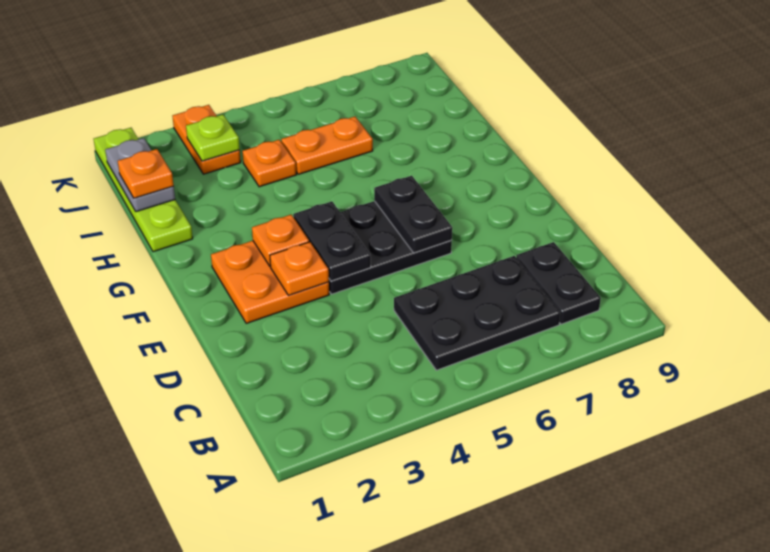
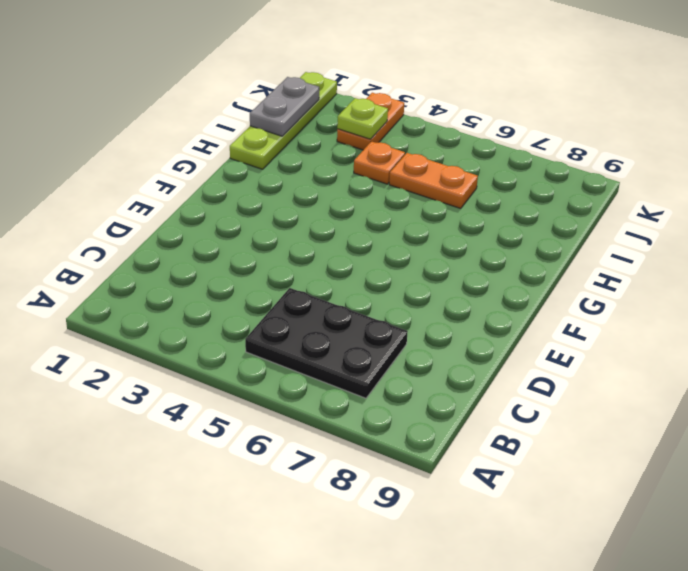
none -> black plate B8:C8 level 1
none -> orange plate E2:F3 level 1
none -> black plate E4:F6 level 1

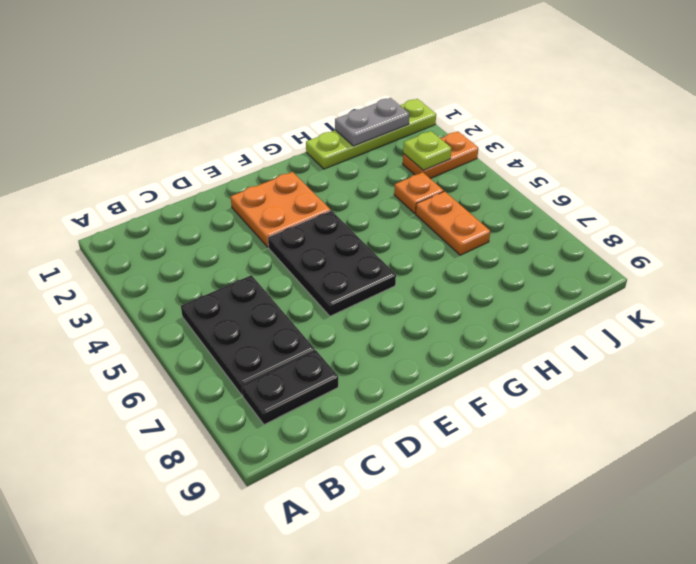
none -> orange plate E3 level 2
none -> black plate E4:F4 level 2
none -> black plate E6:F6 level 2

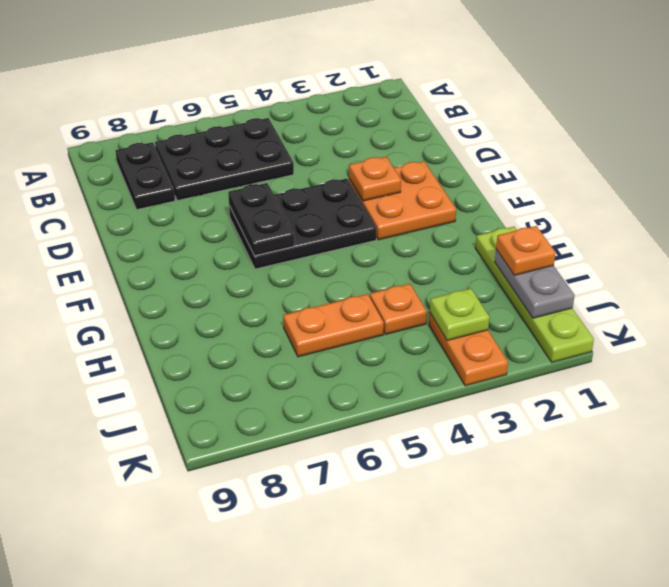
none -> black plate E4:F4 level 2
none -> orange plate F3 level 2

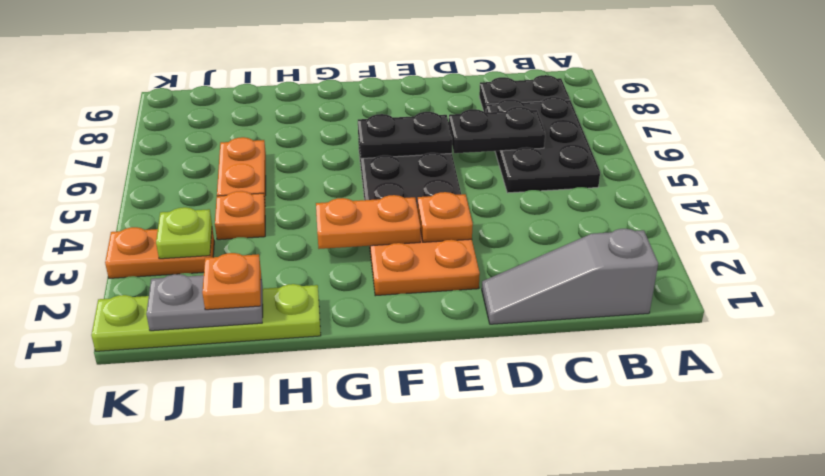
grey slope B1:D1 level 1 top B -> none
black plate C6:D6 level 2 -> black plate E4:F4 level 2
orange plate F3:G3 level 2 -> orange plate F3 level 2

